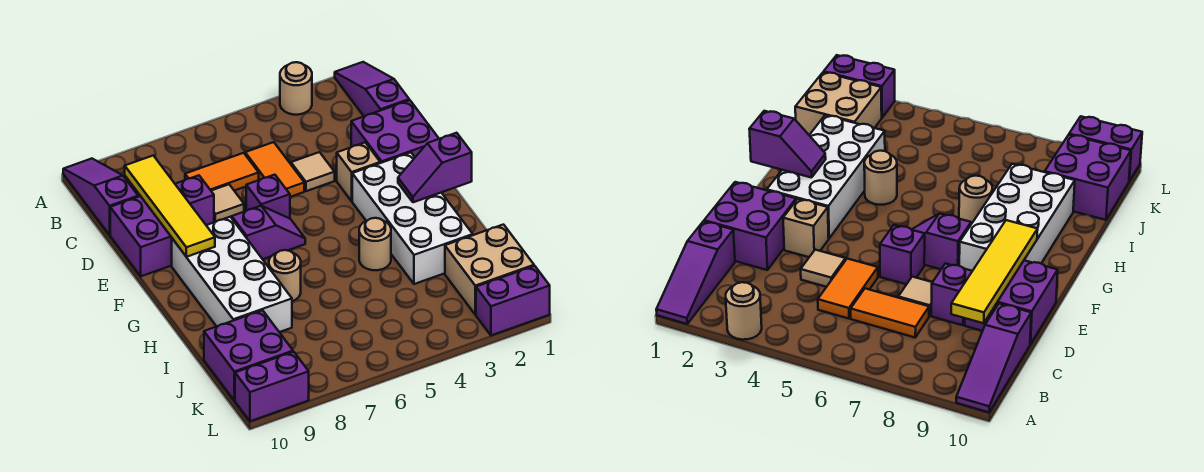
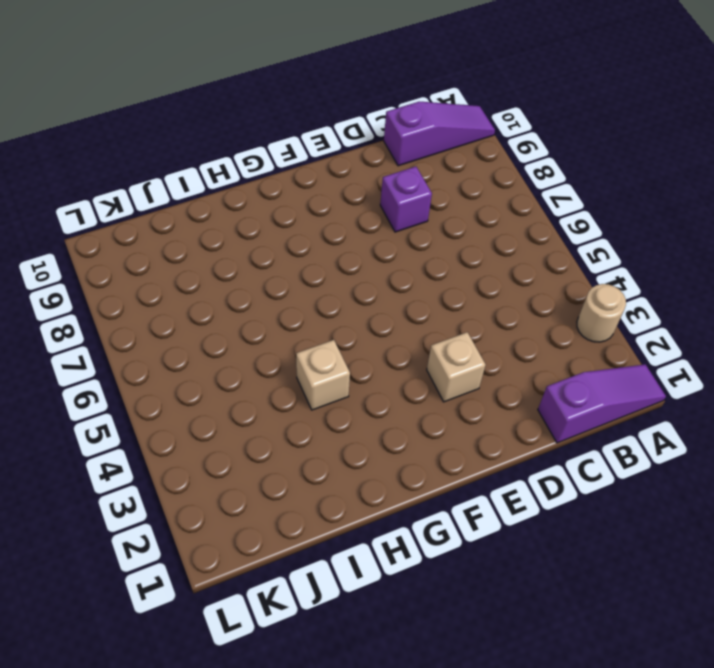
tan brick H4 level 1 -> tan round brick H4 level 1
none -> orange tile C5:D5 level 1
none -> orange tile C6:C7 level 1
none -> purple brick D1:E2 level 1

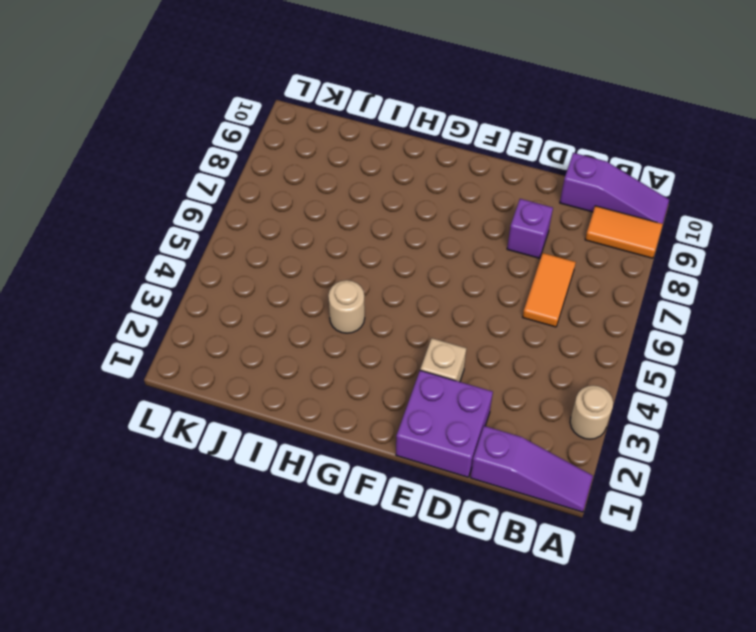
orange tile A9:B9 level 1 -> orange tile C5:D5 level 1
none -> tan tile D4 level 1
none -> tan tile D7 level 1
none -> purple brick D9:E10 level 1

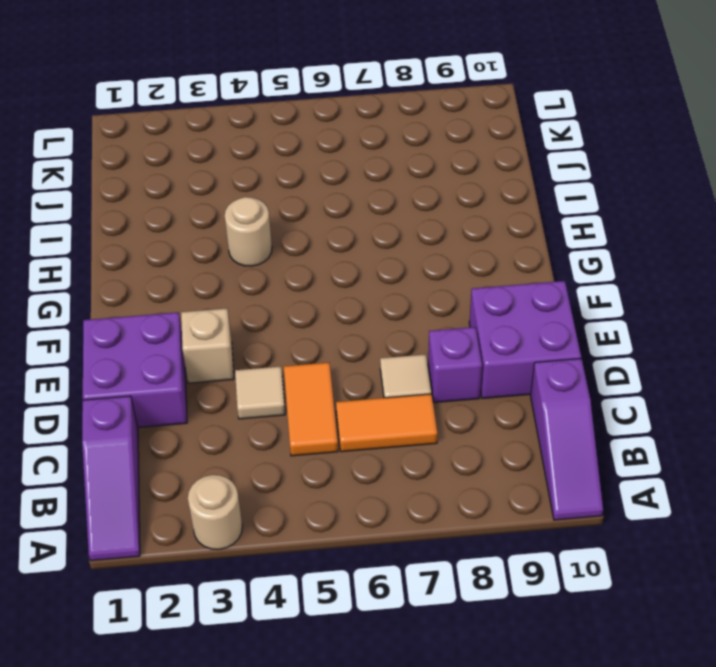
none -> purple brick E6 level 1
none -> white brick F2:I3 level 1
none -> purple slope F6:F7 level 1 top 7

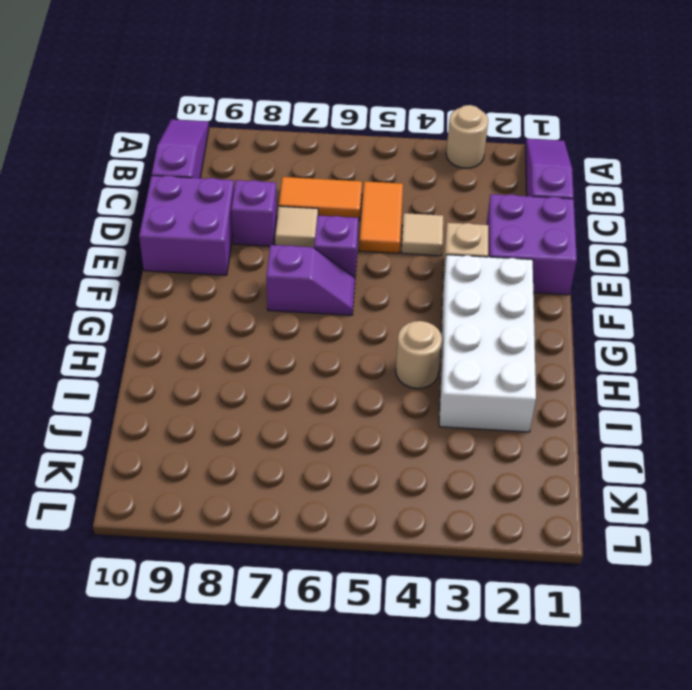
none -> white brick F8:I9 level 1
none -> tan round brick H7 level 1
none -> tan brick J1:K2 level 1

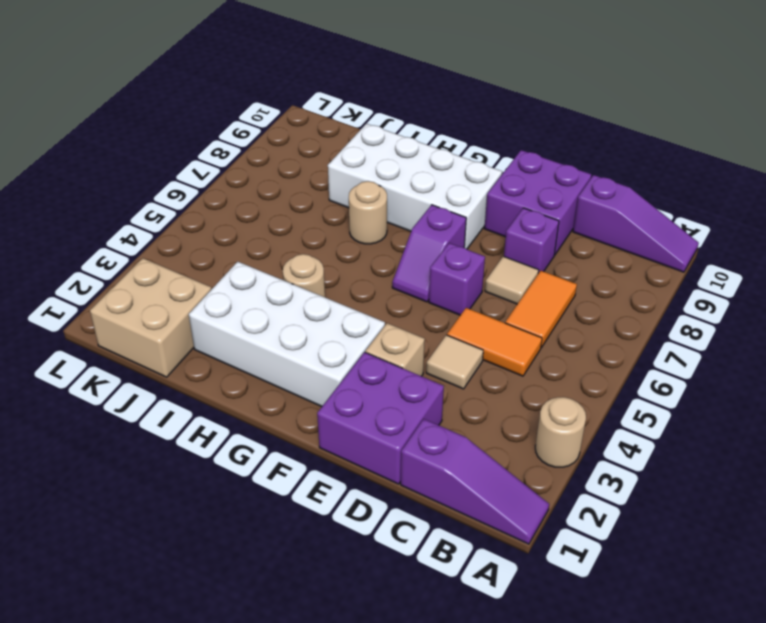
none -> purple brick J9:K10 level 1
none -> purple brick L1:L2 level 1
none -> purple brick L9:L10 level 1

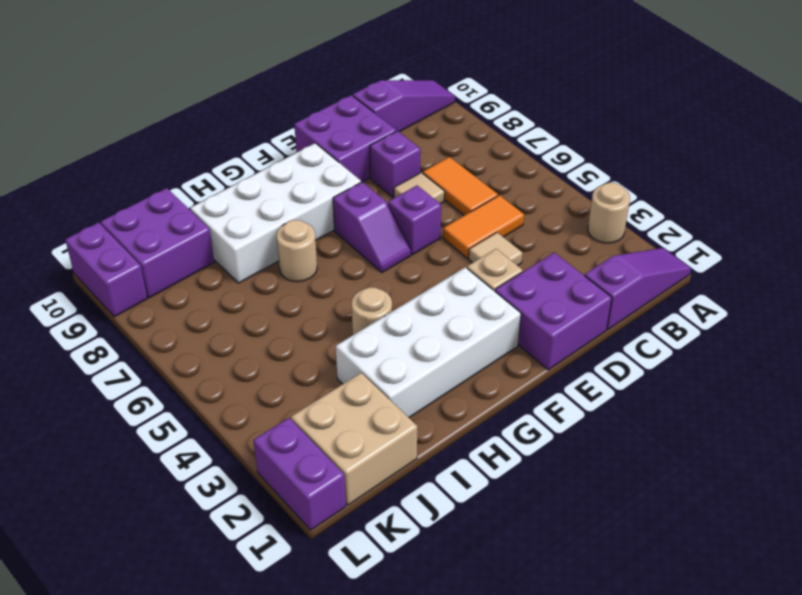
none -> yellow tile C9:F9 level 2
none -> purple slope G1:G2 level 2 top 1

